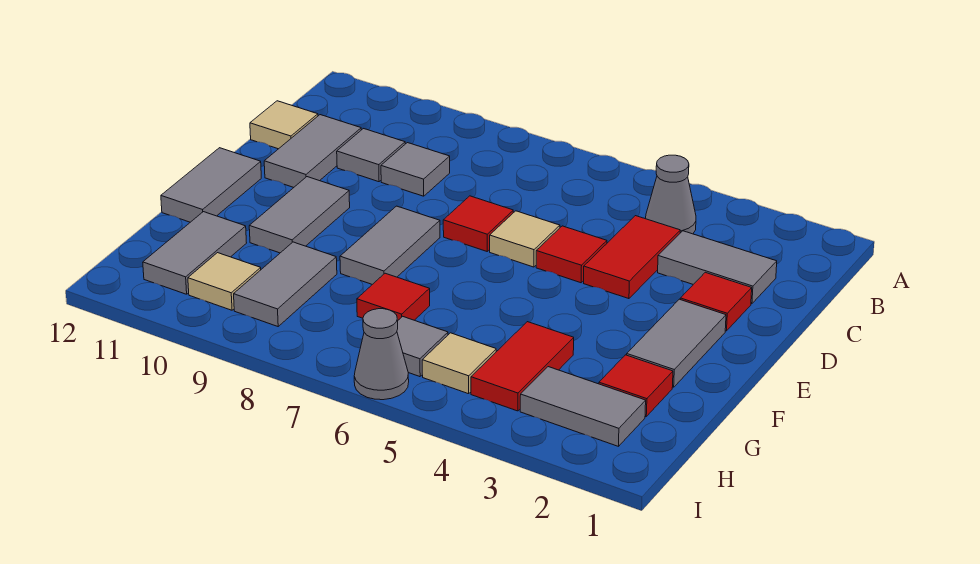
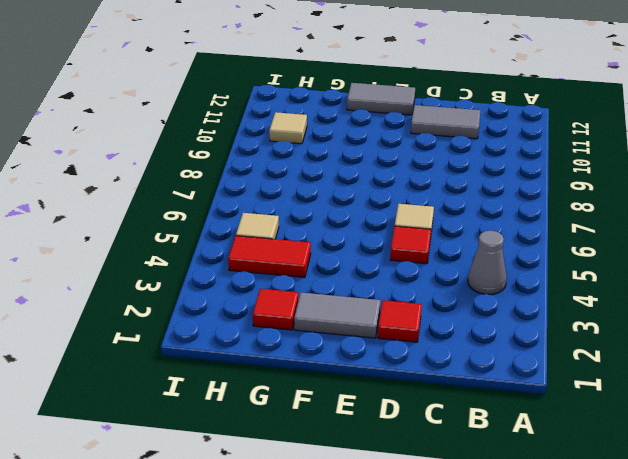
none -> grey tile C2:C3 level 1
none -> red tile C4:D4 level 1
none -> grey tile C9 level 1

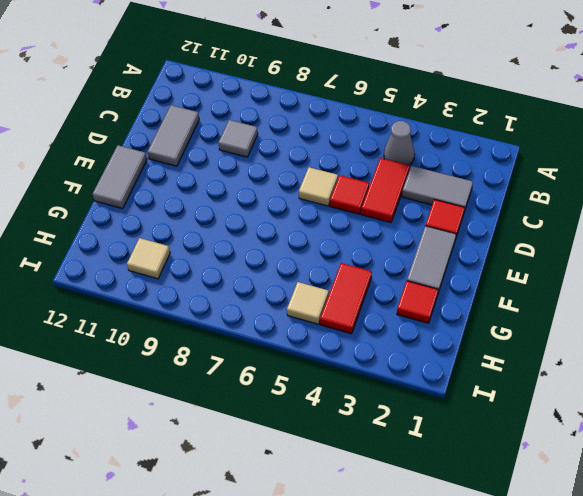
none -> grey tile C10 level 1
none -> tan tile C12 level 1
none -> red tile D7 level 1

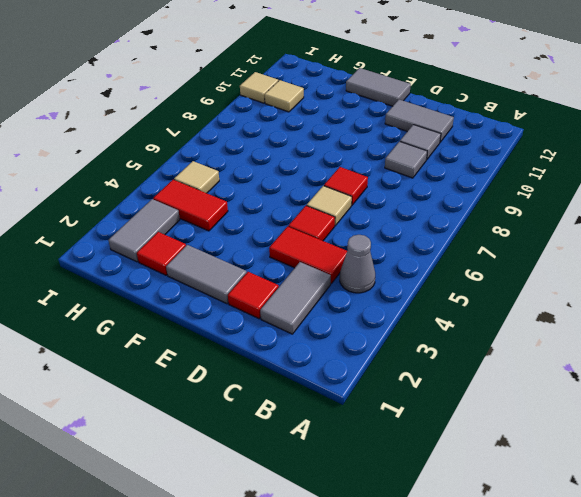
tan tile I10 level 1 -> tan tile C12 level 1
none -> grey tile E8:F8 level 1
none -> grey tile E10:F10 level 1
none -> red tile G7 level 1

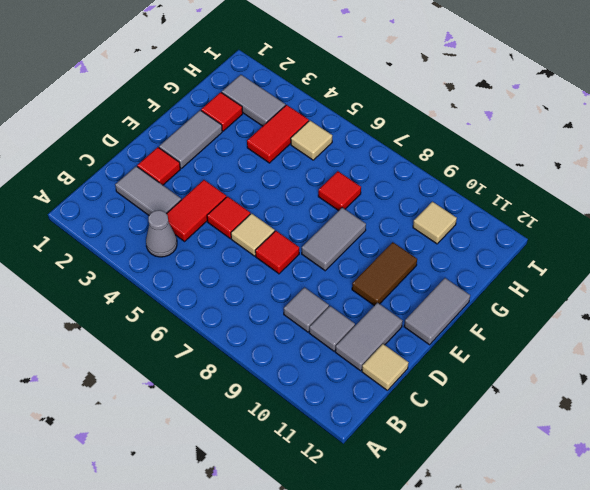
brown tile E10:F10 level 1 -> grey tile E10:F10 level 1
none -> grey tile G9:H9 level 1
none -> grey tile G11:H11 level 1
none -> grey tile H6 level 1

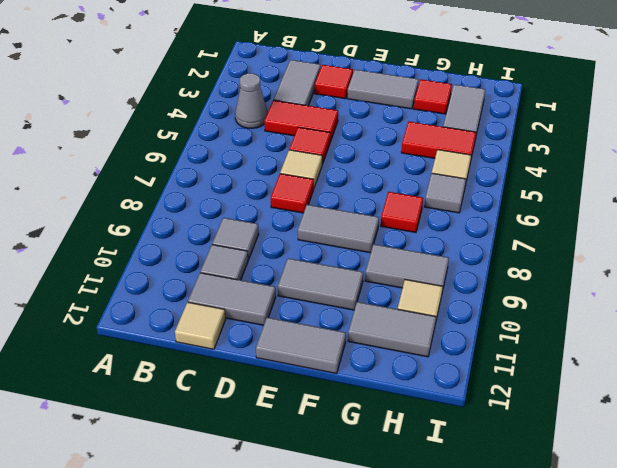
none -> grey cone I6 level 1

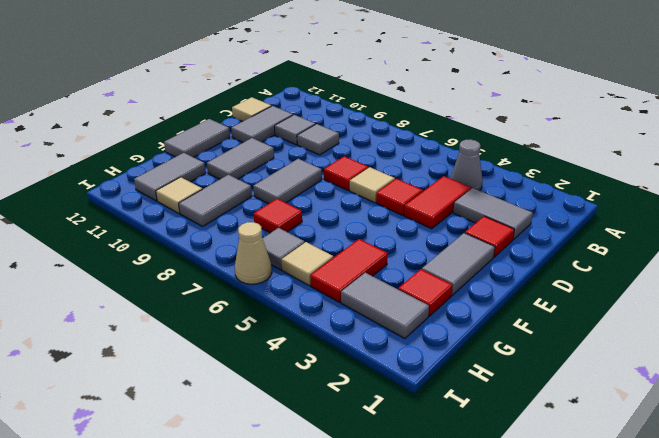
tan cone I6 level 1 -> grey cone I6 level 1

